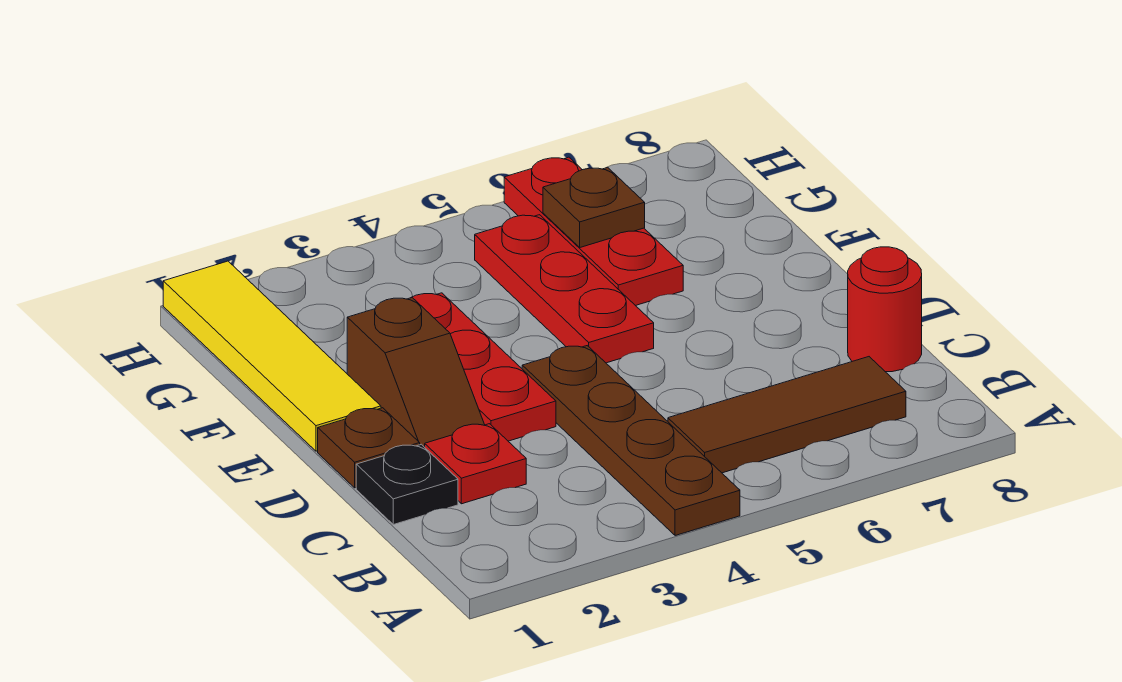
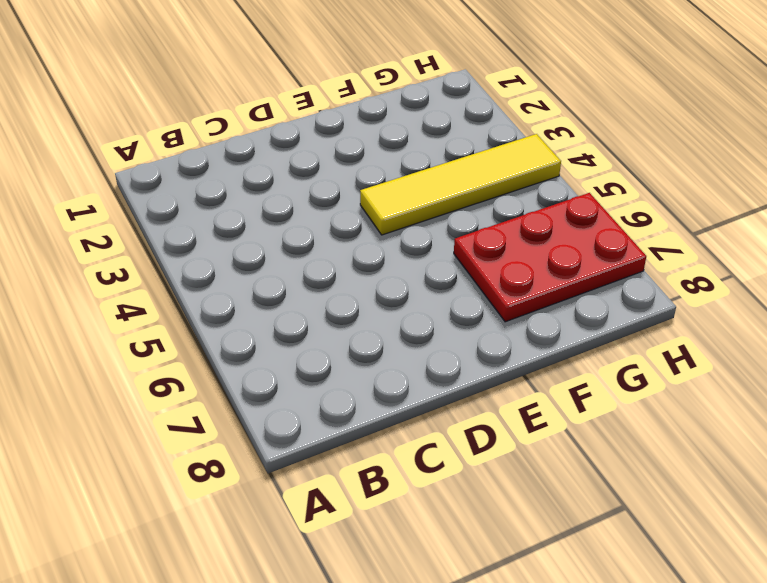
yellow tile E4:H4 level 1 -> yellow tile E1:H1 level 1
red plate F6:H7 level 1 -> red plate F6:H6 level 1
none -> brown plate A4:D4 level 1
none -> brown tile B5:B7 level 1
none -> black plate C1 level 1

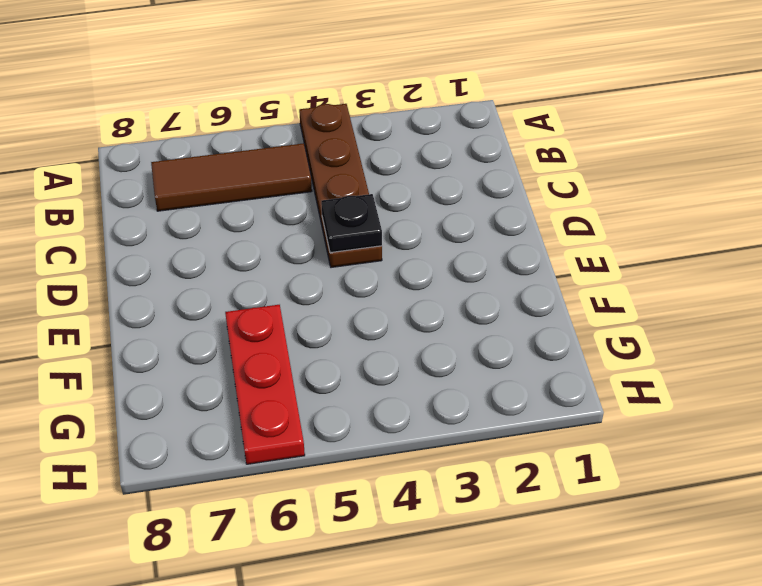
black plate D4 level 2 -> black plate C1 level 1
none -> red plate C2 level 1
none -> red round brick C8 level 1
none -> brown plate D1 level 1

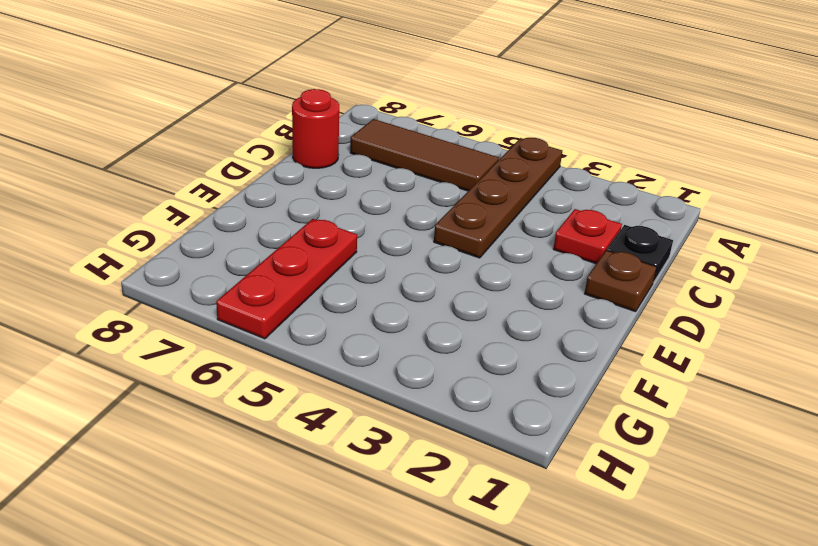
none -> brown slope D2:E2 level 1 top E
none -> red plate D3:F3 level 1
none -> yellow tile E1:H1 level 1

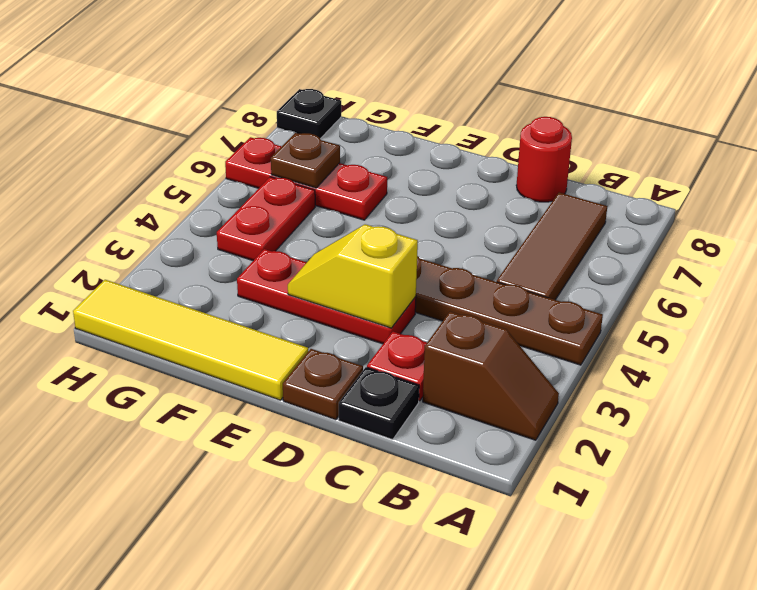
brown slope A2:B2 level 1 top B -> brown slope D2:E2 level 1 top E
yellow slope D3:E3 level 2 top D -> none
red plate G4:G5 level 1 -> red plate E5:G5 level 1
black plate H8 level 1 -> none

